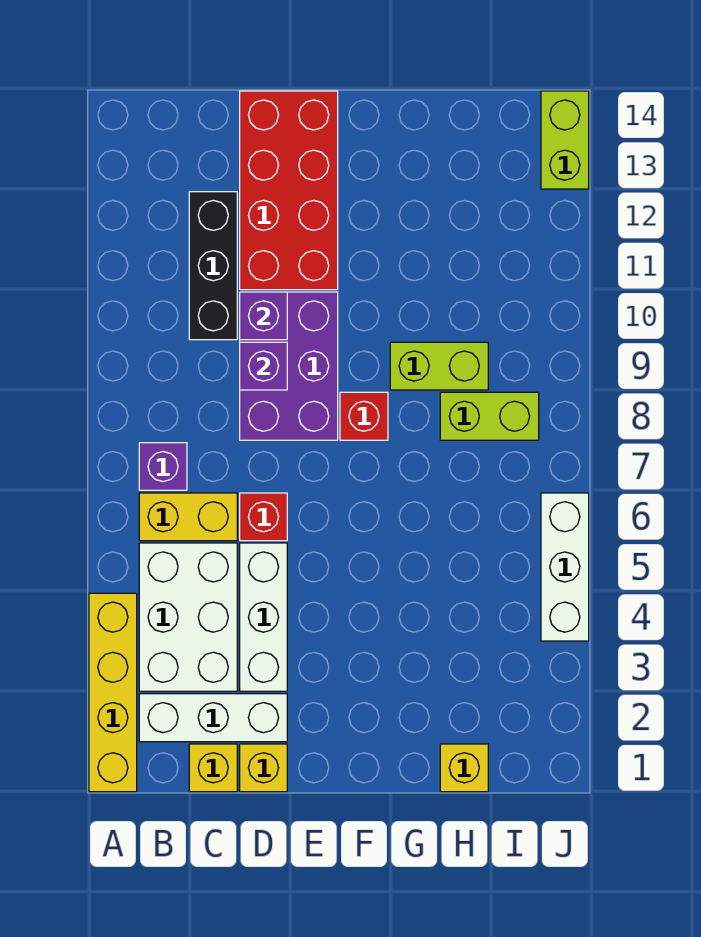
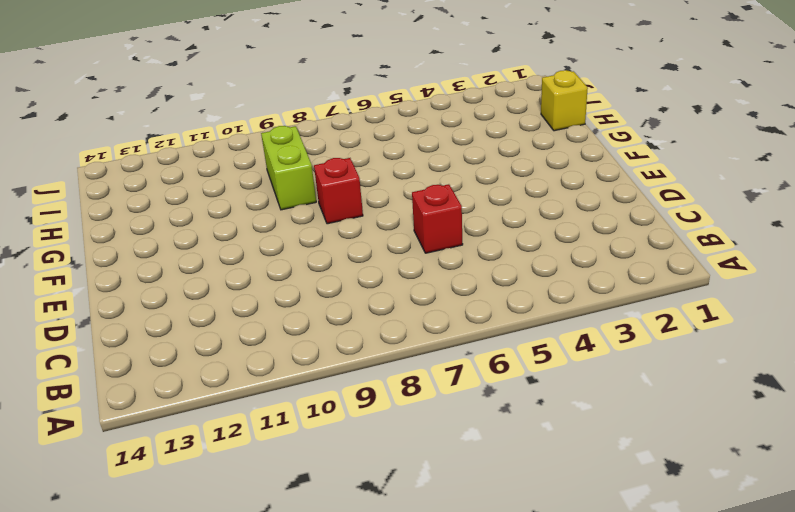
none -> yellow brick A1:A4 level 1
none -> white brick B2:D2 level 1
none -> white brick B3:C5 level 1

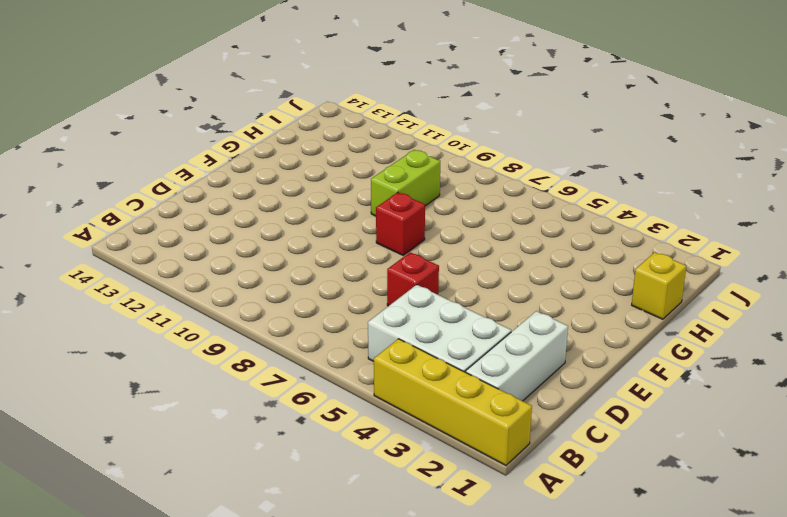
none -> yellow brick B6:C6 level 1
none -> purple brick B7 level 1
none -> yellow brick C1 level 1

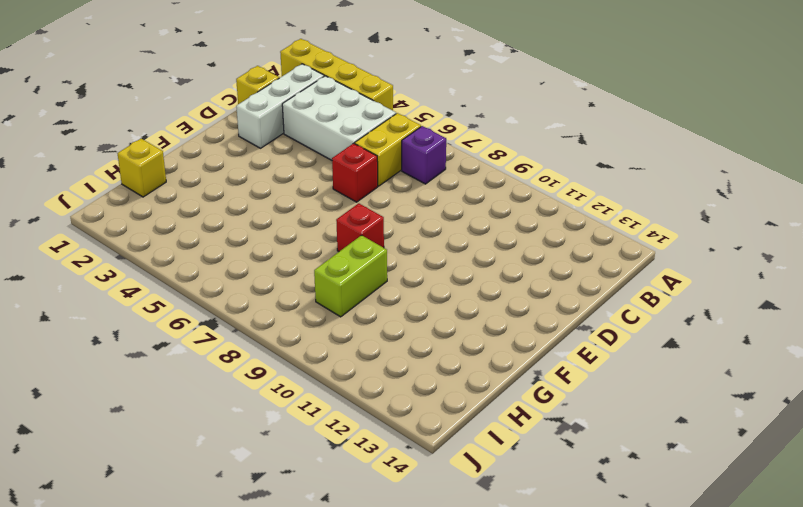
none -> black brick C10:C12 level 1
none -> yellow brick D1 level 1
none -> white brick D3:D5 level 1

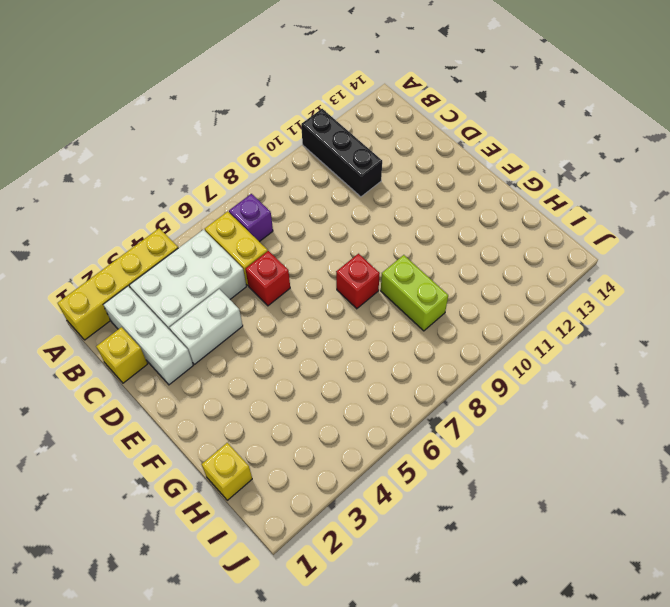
black brick A11:C11 level 1 -> black brick C10:C12 level 1
white brick D3:D4 level 1 -> white brick D3:D5 level 1
none -> yellow brick D1 level 1
none -> purple brick D8:E10 level 1
none -> red brick D11:E14 level 1

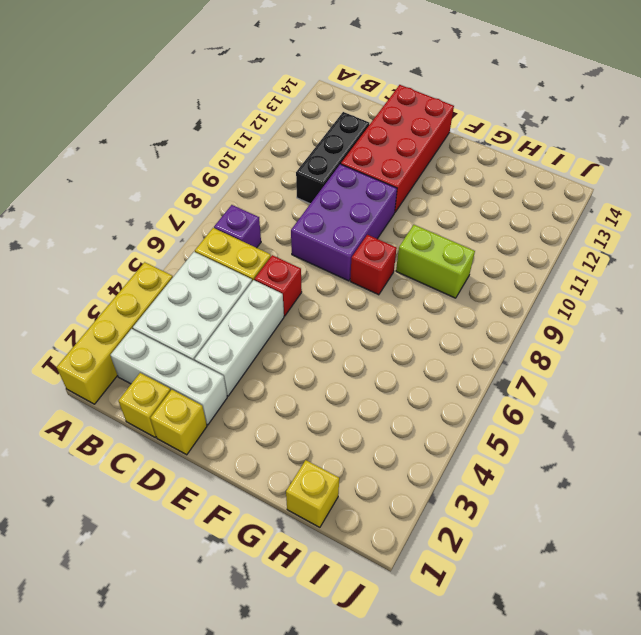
none -> lime brick H8:I8 level 1
none -> white brick J4:J6 level 1
none -> lime brick J13:J14 level 1

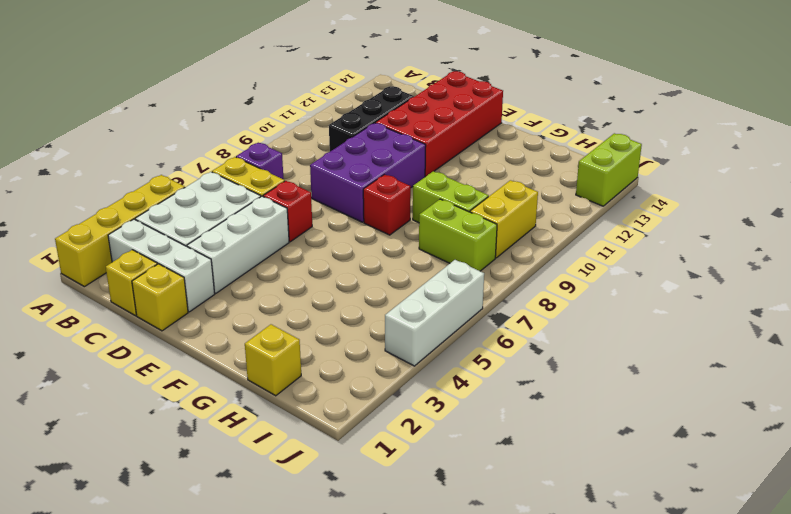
yellow brick I9:I10 level 1 -> none
none -> purple brick D9 level 2
none -> purple brick D10 level 2

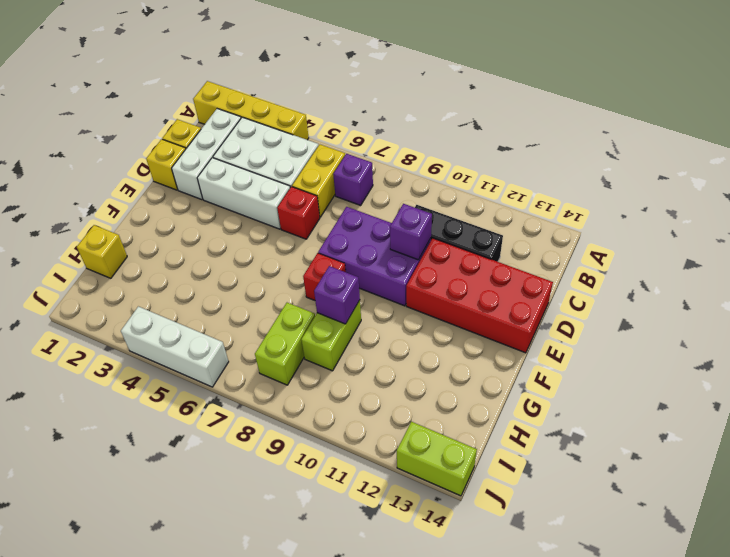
purple brick G9 level 2 -> purple brick D9 level 2

